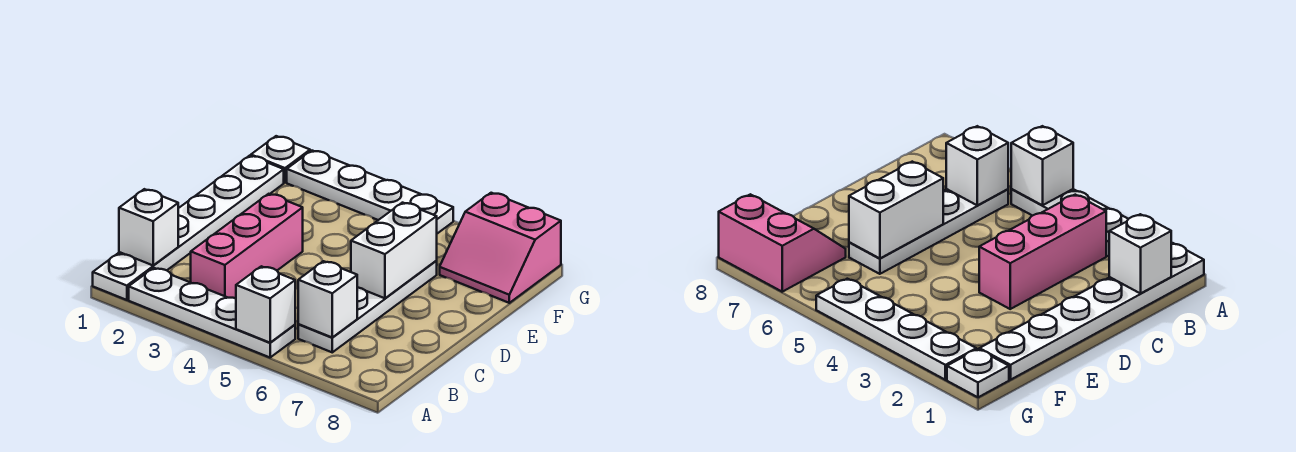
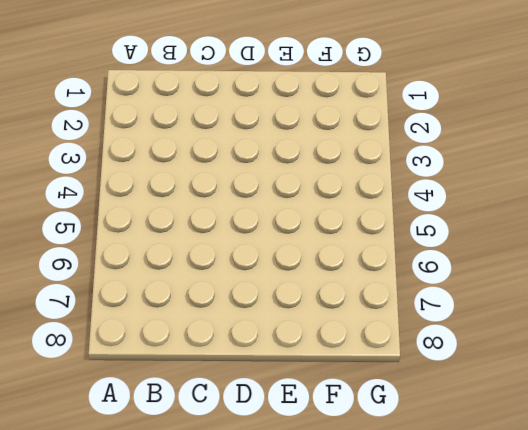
none -> white plate A1:F1 level 1
none -> white plate A2:A5 level 1

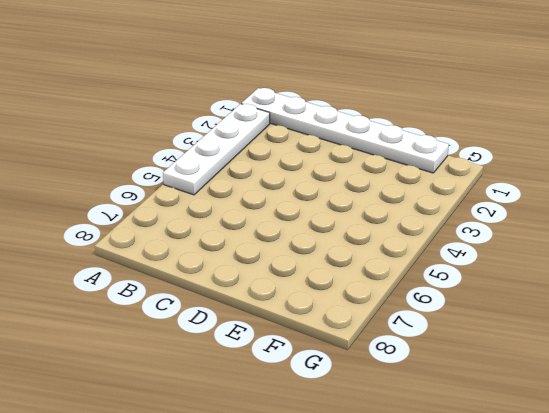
none -> pink brick B3:D3 level 1
none -> white plate B6:E6 level 1

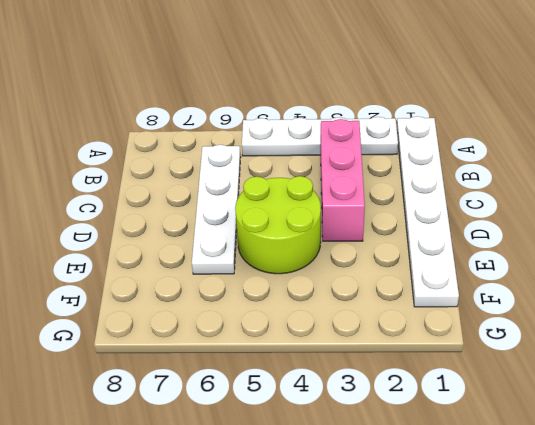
lime round brick D4:E5 level 1 -> none
none -> pink slope F7:G8 level 1 top G
none -> white plate G1 level 1

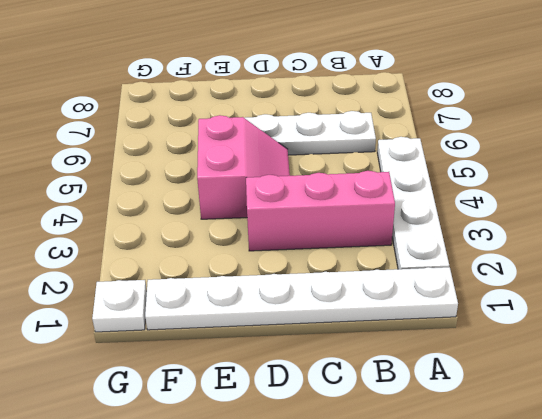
pink slope D4:E5 level 1 top E -> pink slope F7:G8 level 1 top G
none -> white plate G2:G5 level 1
none -> white brick A5 level 2

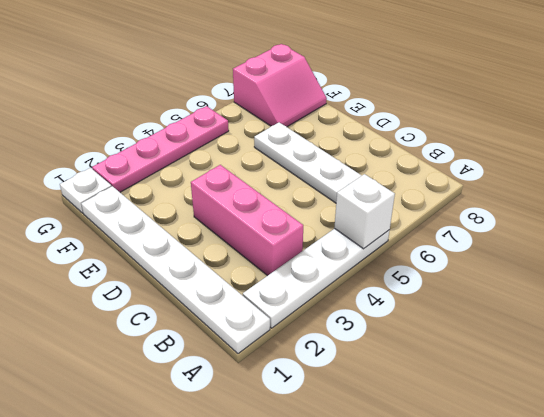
pink plate G2:G5 level 1 -> white plate G2:G5 level 1
none -> white brick B1 level 2
none -> white brick B6 level 2

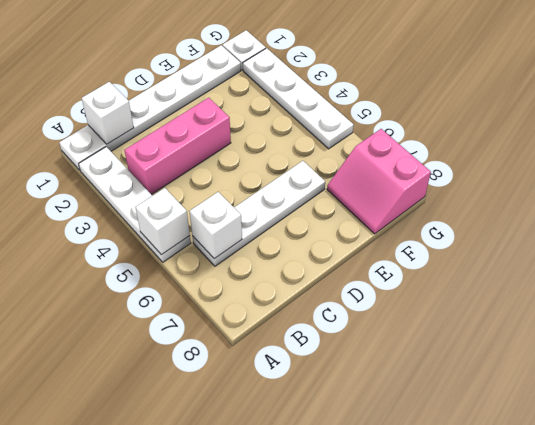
none -> white brick D6:E6 level 2

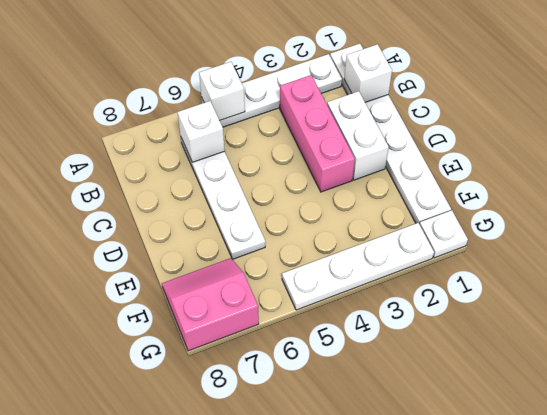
white brick C2:D2 level 1 -> white brick D6:E6 level 2

